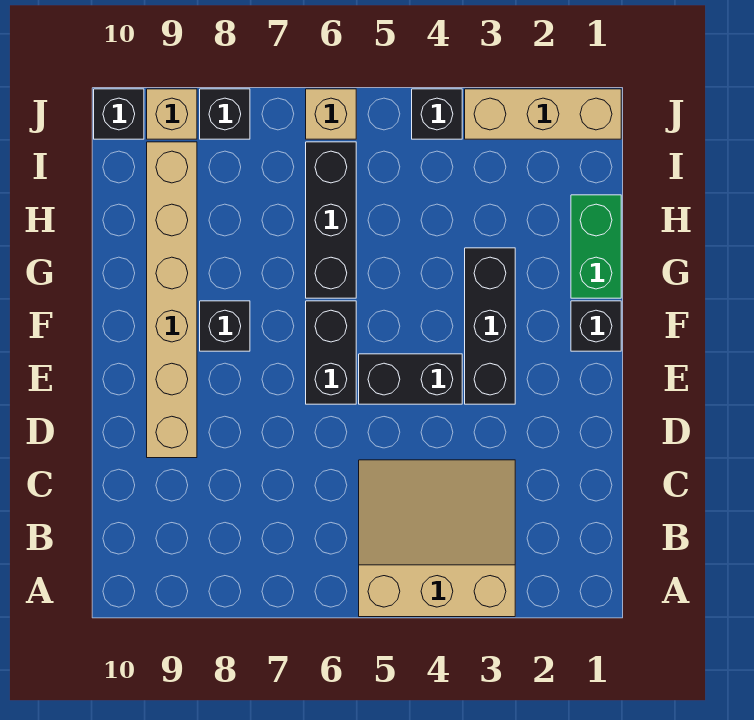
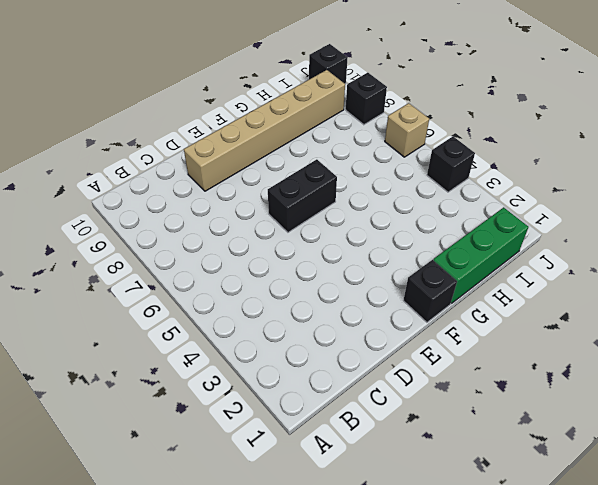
green brick G1:I1 level 1 -> green brick G1:H1 level 1
none -> tan slope A3:C5 level 1 top A
none -> black brick E3:G3 level 1
none -> black brick E4:E5 level 1

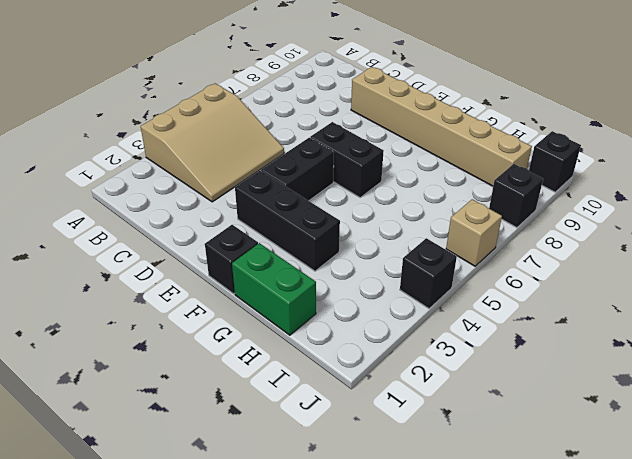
none -> black brick F8 level 1
none -> black brick G6:I6 level 1
none -> tan brick J1:J3 level 1

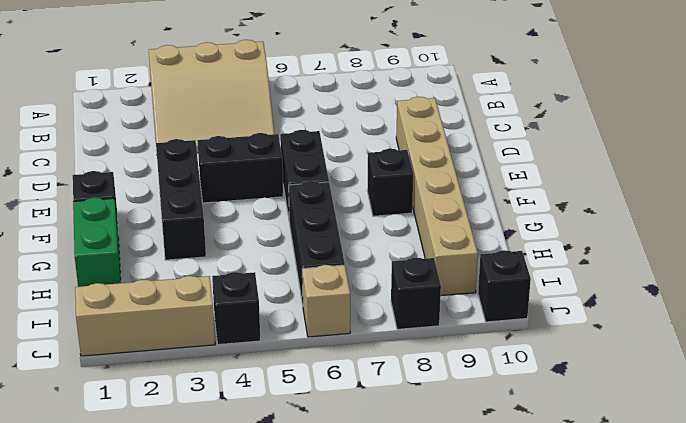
none -> tan brick J9 level 1

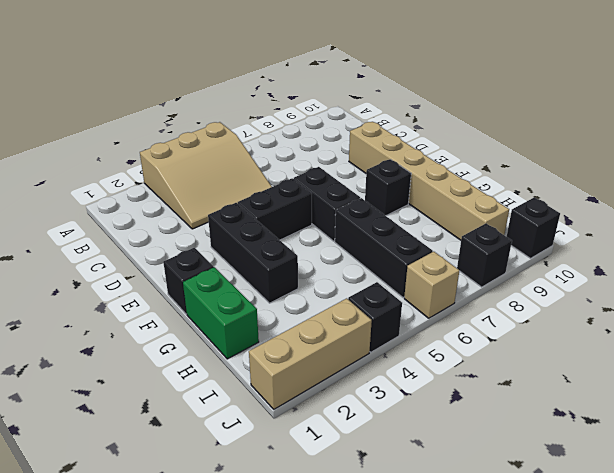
none -> tan brick J9 level 1

